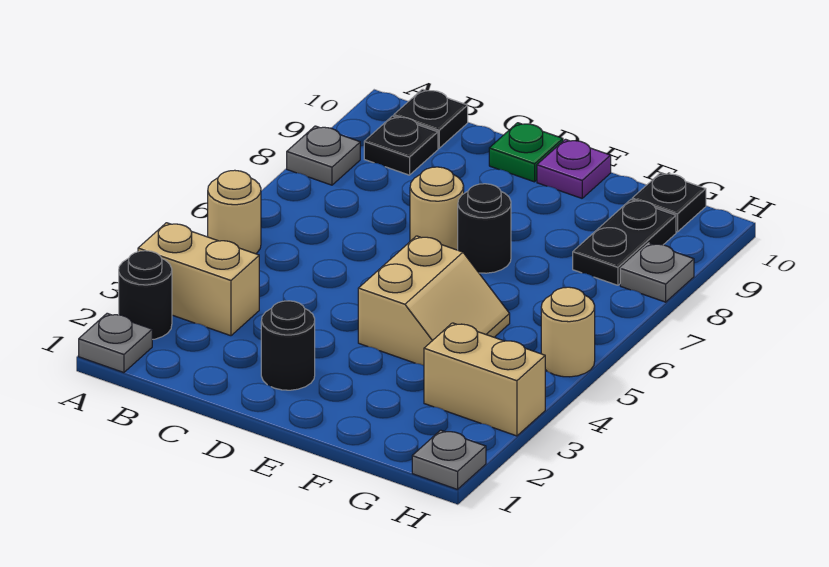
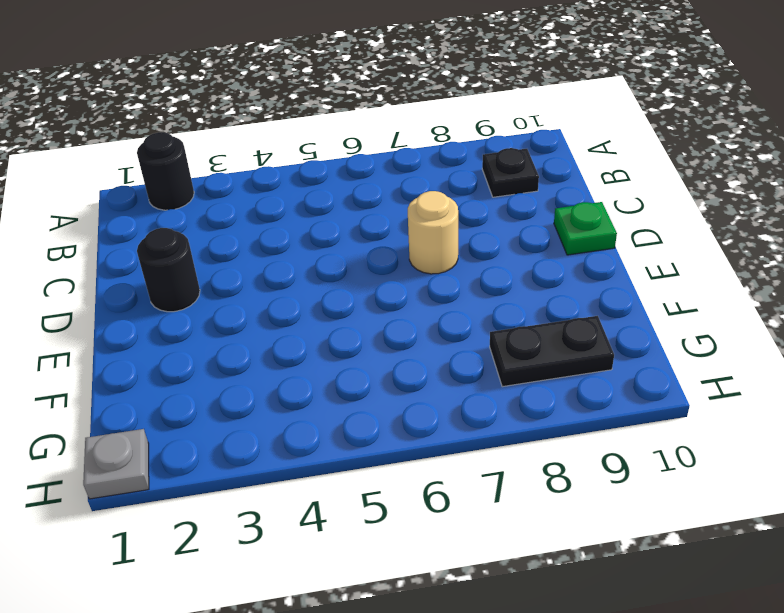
none -> grey plate A1 level 1
none -> tan brick A3:B3 level 1
none -> tan round brick A5 level 1

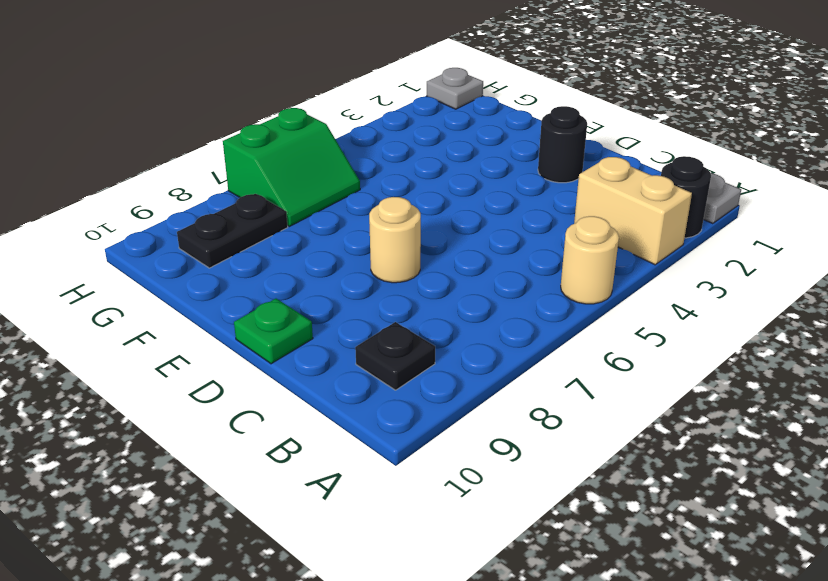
green slope G6:H7 level 1 top H -> none
none -> grey plate A8 level 1
none -> black plate B10 level 1
none -> tan slope E4:F5 level 1 top E

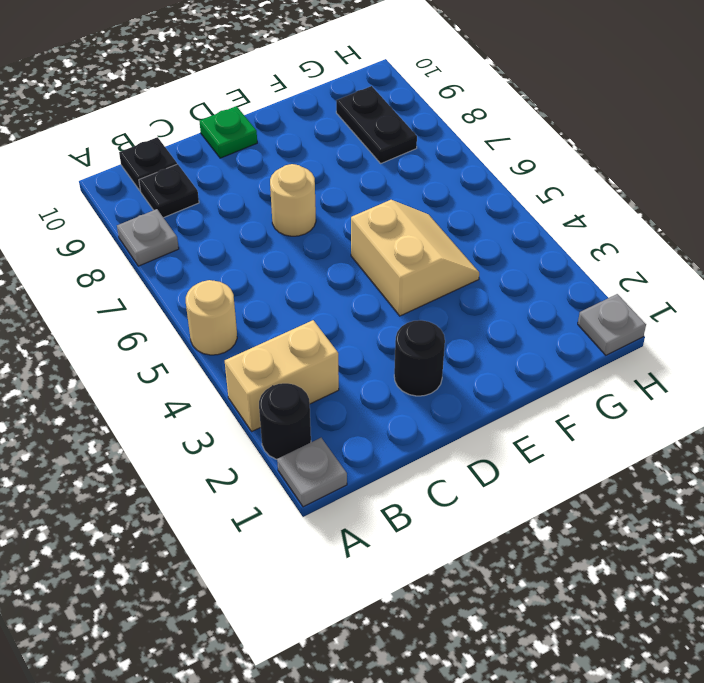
none -> black round brick E7 level 1
none -> purple plate E10 level 1
none -> tan brick G3:H3 level 1

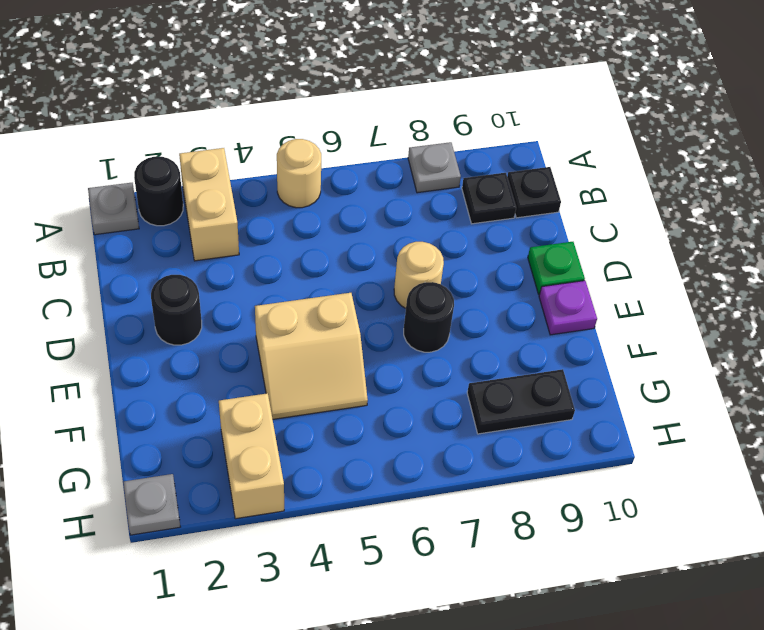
none -> black plate G10 level 1
none -> tan round brick H5 level 1
none -> grey plate H8 level 1

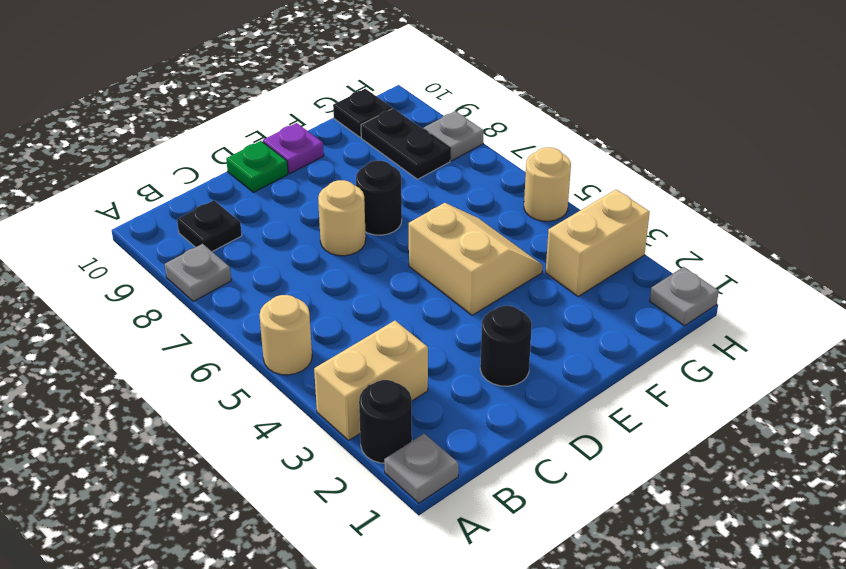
none -> black plate B10 level 1

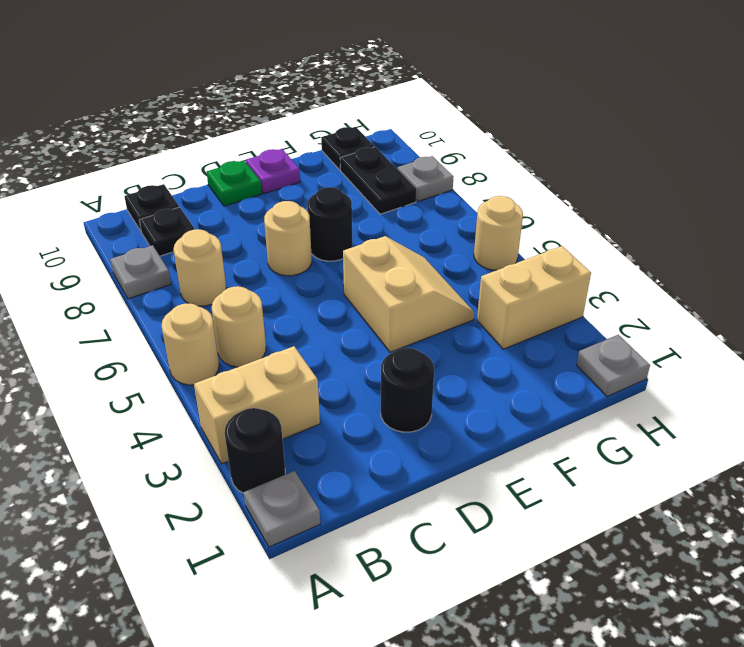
tan round brick B5 level 1 -> none
tan round brick B7 level 1 -> none

